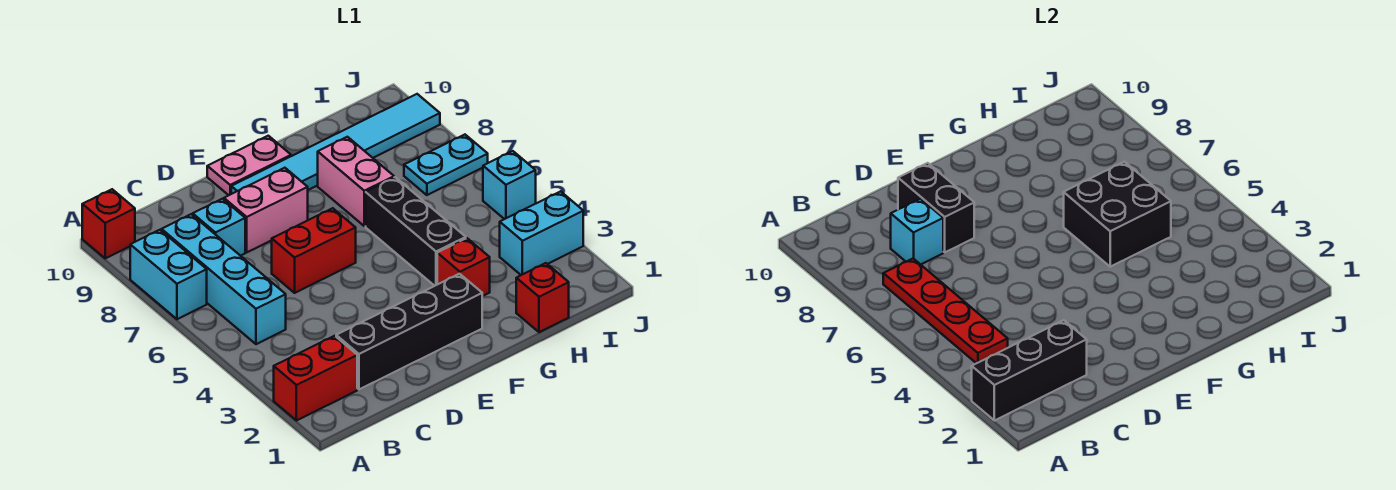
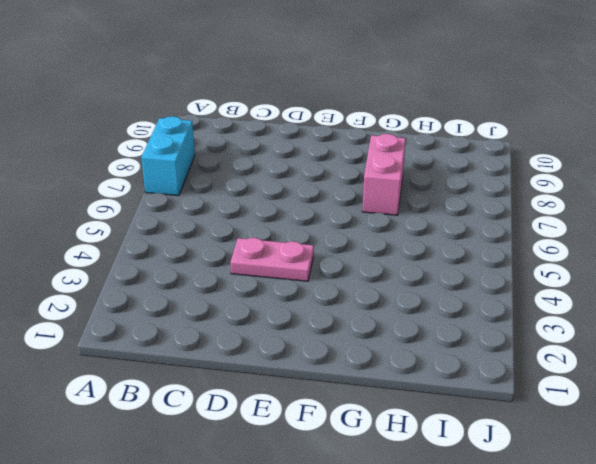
pink plate D4:E4 level 1 -> pink plate E10:F10 level 1
none -> red brick A2:B2 level 1
none -> red brick A10 level 1
none -> cyan brick B5:B8 level 1

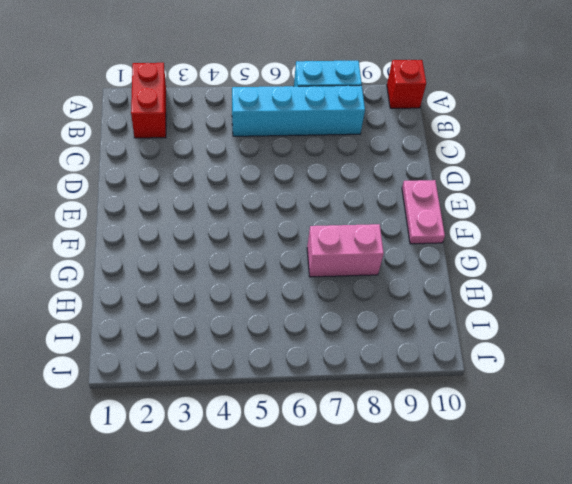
none -> black brick C2:F2 level 1
none -> cyan brick C8 level 1
none -> red brick D6:E6 level 1

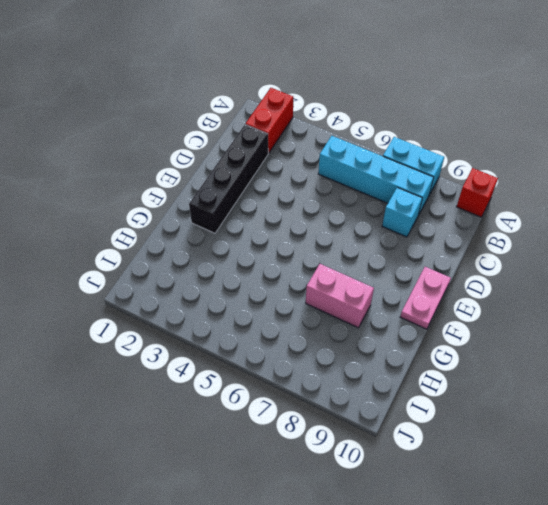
none -> red brick D6:E6 level 1
none -> pink brick D8:E8 level 1
none -> cyan tile E9:J9 level 1

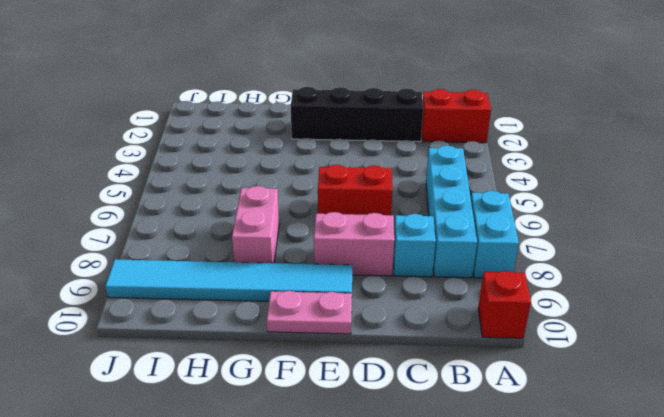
none -> red brick G3 level 1
none -> black brick G4:G6 level 1
none -> red brick H1 level 1

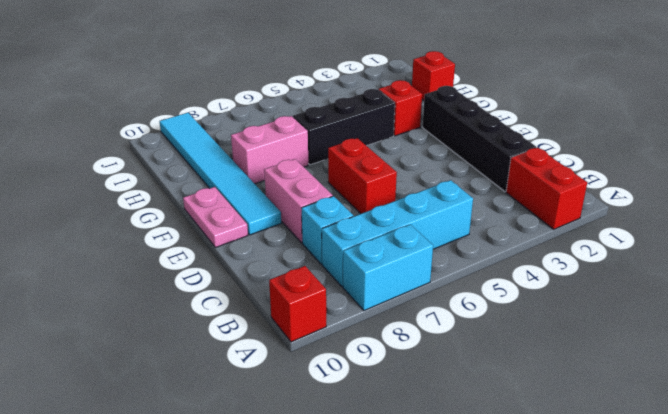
none -> cyan brick I3:J3 level 1
none -> cyan plate I7:J7 level 1
none -> cyan brick J5 level 1

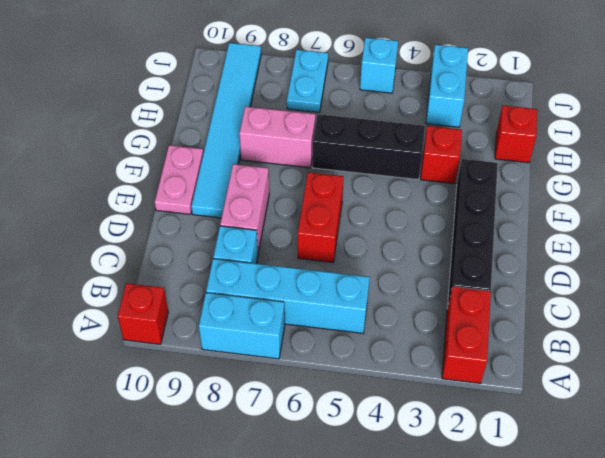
none -> black brick A2:C2 level 2
none -> red plate B4:B7 level 2
none -> cyan brick C8 level 2

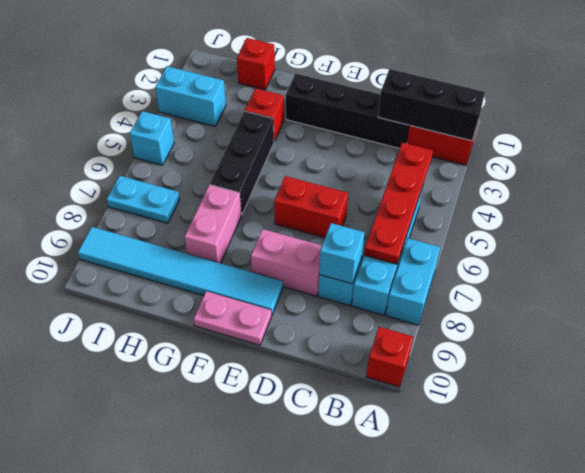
none -> black brick D8:D9 level 2
none -> black brick G5:H6 level 2

